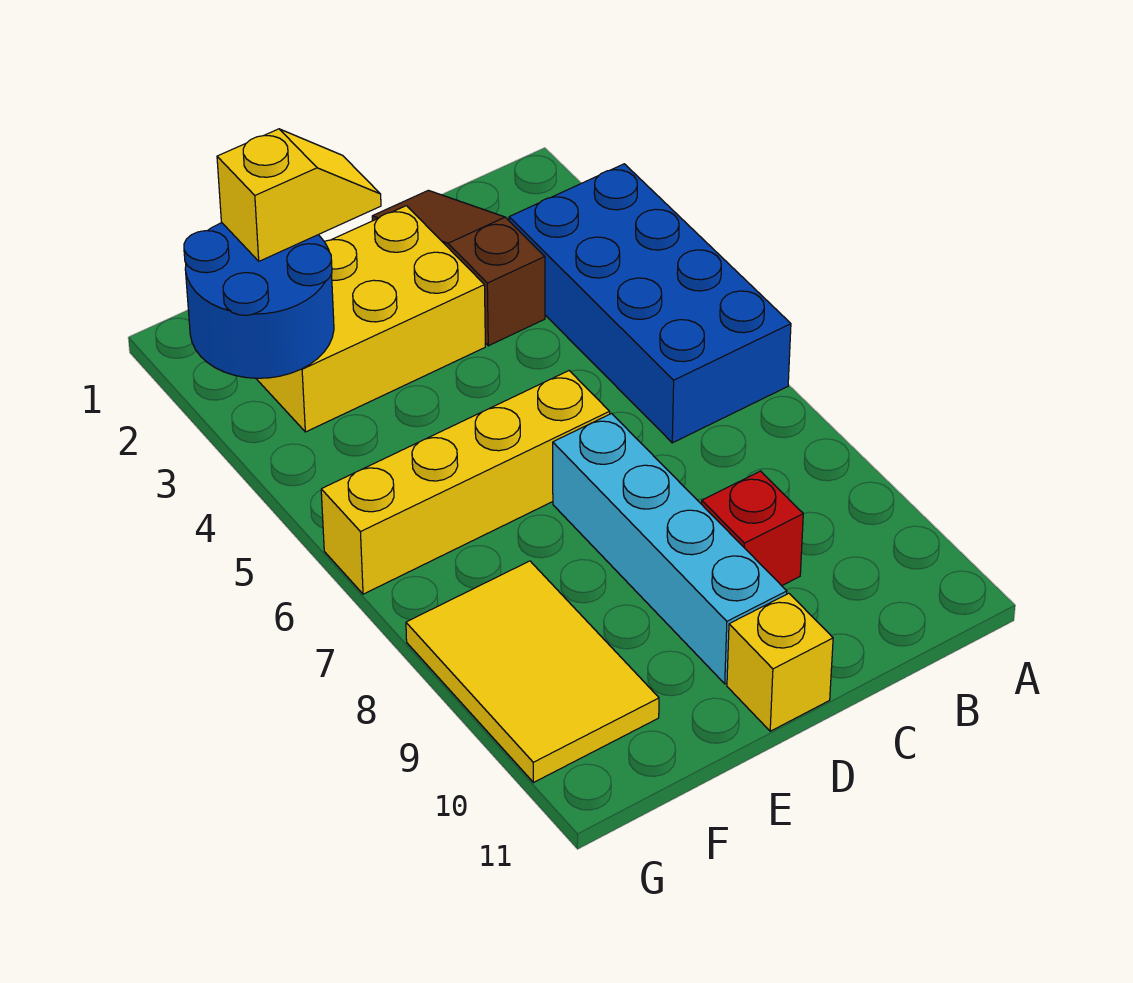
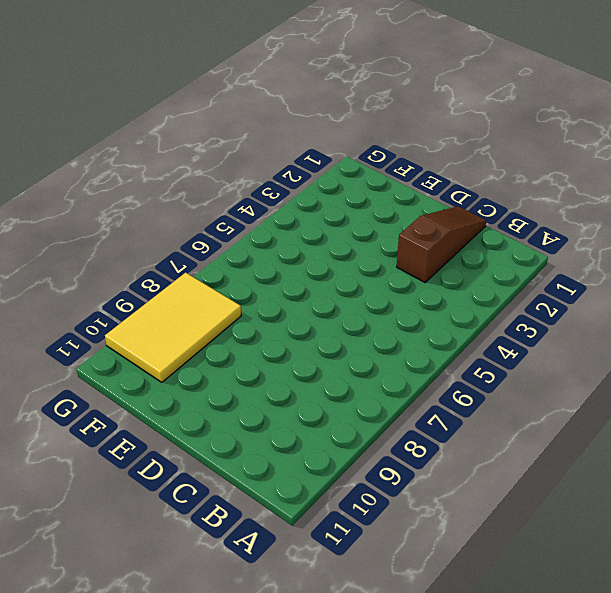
none -> blue brick A3:B6 level 1
none -> red brick C9 level 1

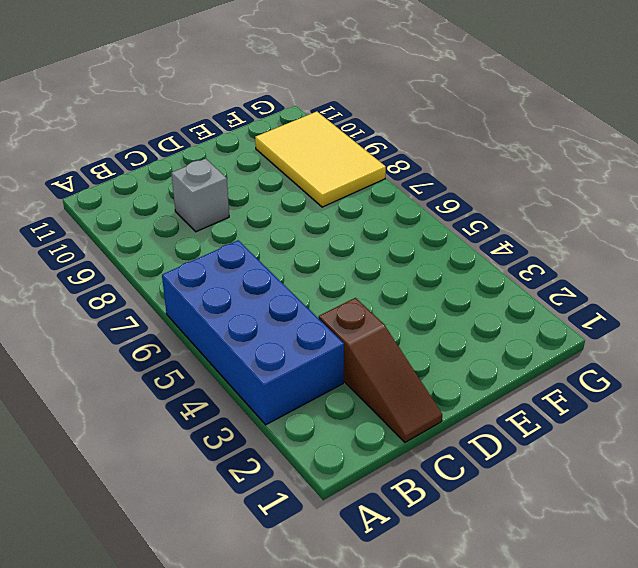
grey brick C9 level 1 -> red brick C9 level 1
none -> yellow brick D2:F3 level 1
none -> yellow brick D6:G6 level 1

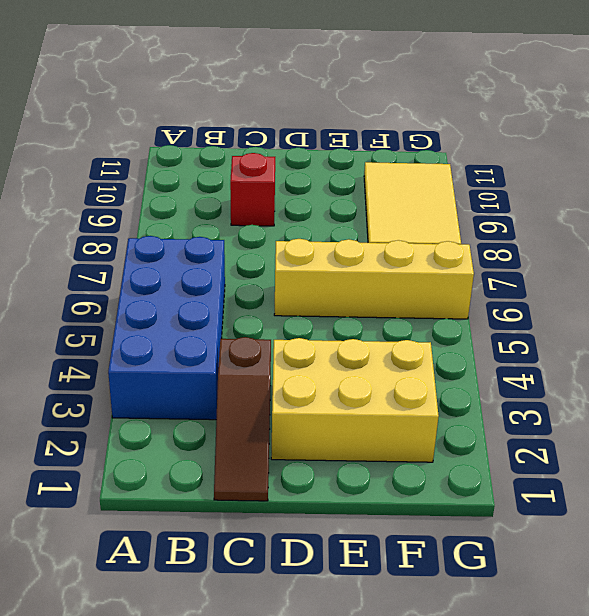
none -> cyan brick D7:D10 level 1
none -> yellow brick D11 level 1

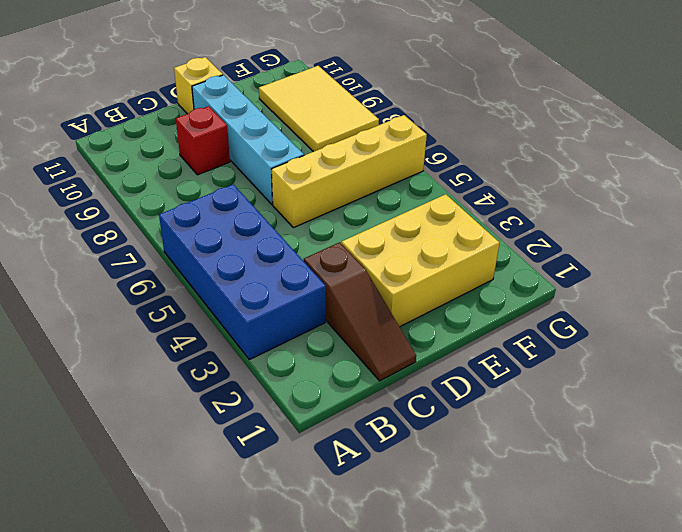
none -> blue round brick F2:G3 level 2
none -> yellow slope E2:F2 level 3 top F

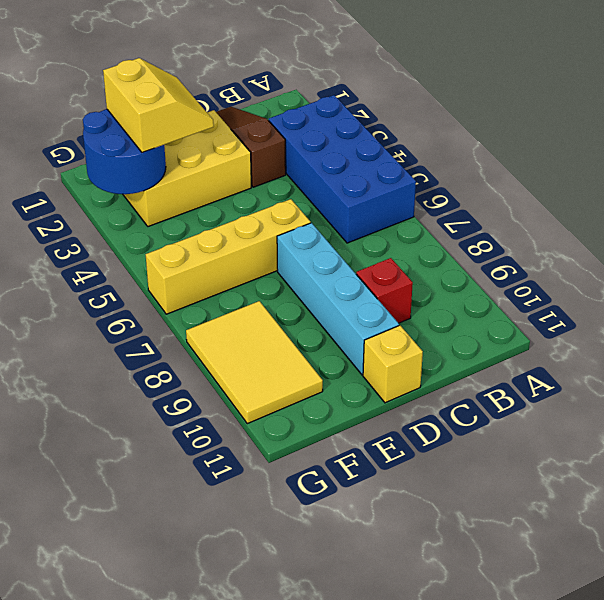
yellow slope E2:F3 level 3 top F -> yellow slope E2:F2 level 3 top F

